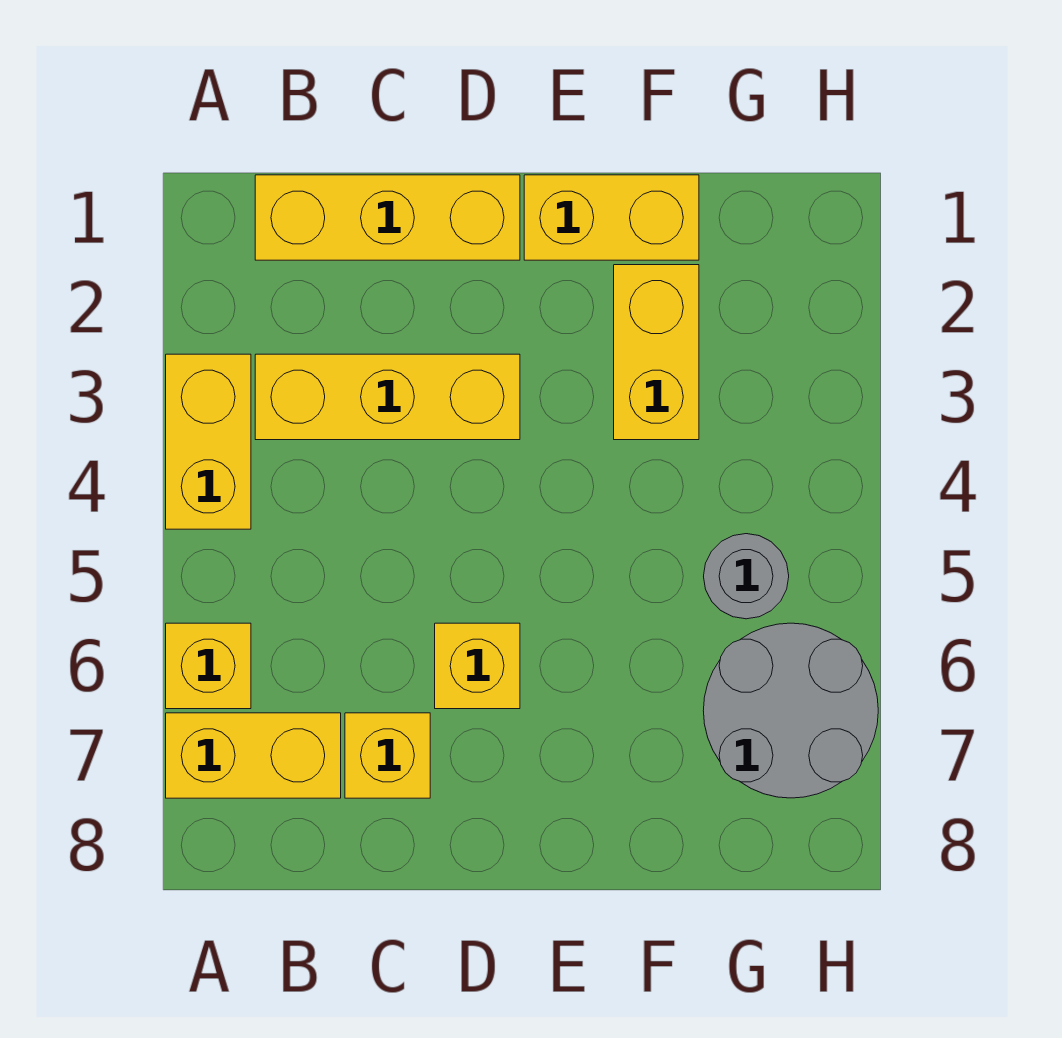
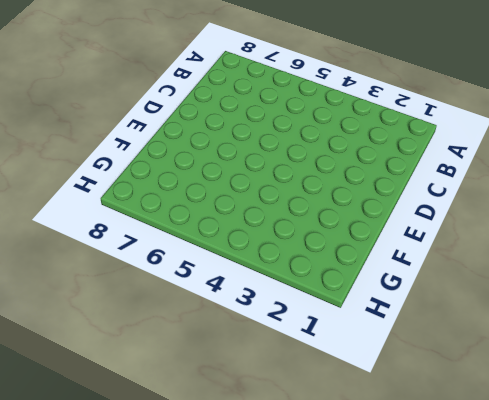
none -> yellow brick A3:A4 level 1
none -> yellow brick A6 level 1

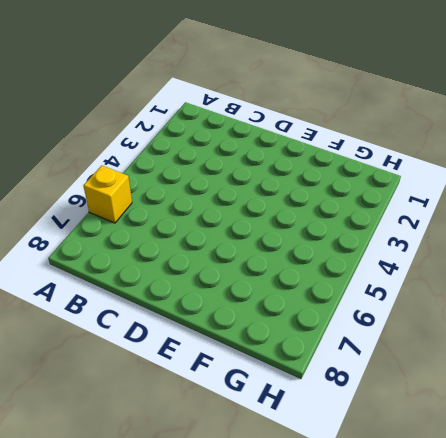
none -> yellow brick A3:A4 level 1
none -> yellow brick A7:B7 level 1

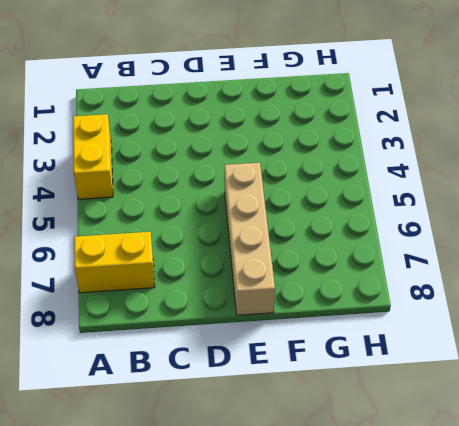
tan brick E5:E8 level 1 -> none
none -> yellow brick A6 level 1
none -> yellow brick B1:D1 level 1

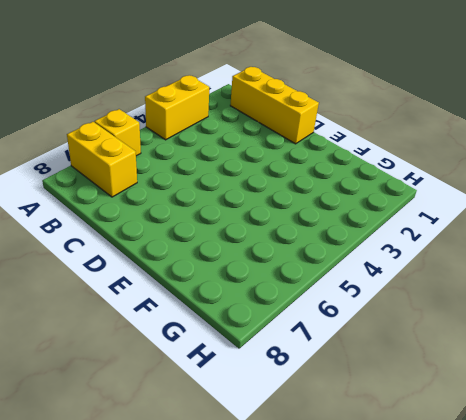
none -> yellow brick B3:D3 level 1
none -> yellow brick C7 level 1

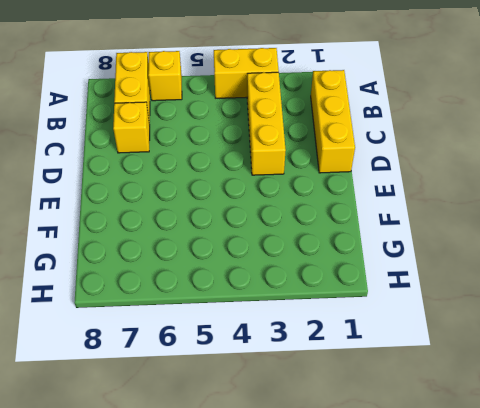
none -> yellow brick D6 level 1
none -> yellow brick E1:F1 level 1

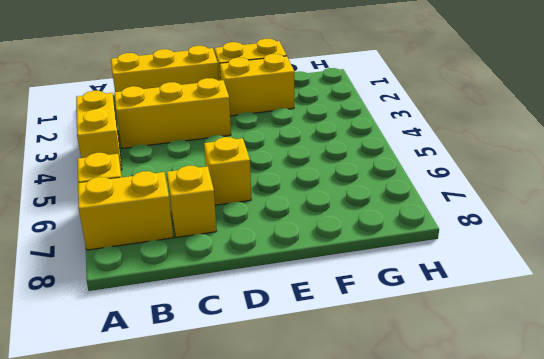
yellow brick E2:F2 level 1 -> yellow brick F2:F3 level 1
none -> grey round brick G5 level 1
none -> grey round brick G6:H7 level 1

